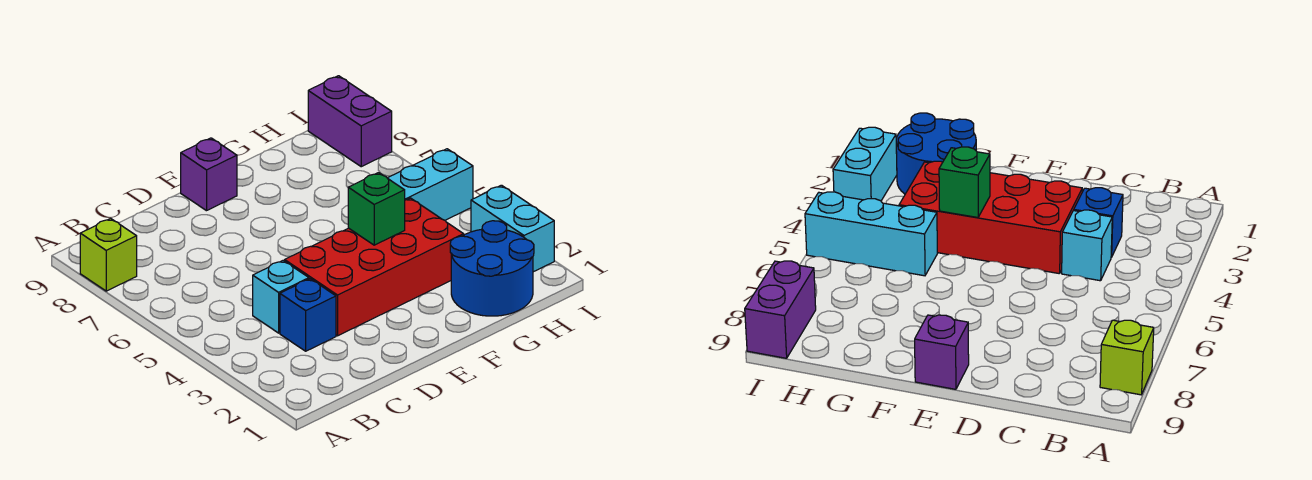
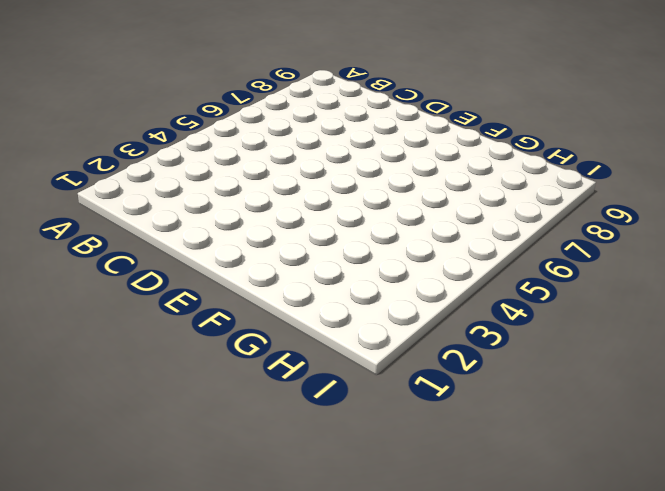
none -> lime brick A8 level 1
none -> blue brick C3 level 1

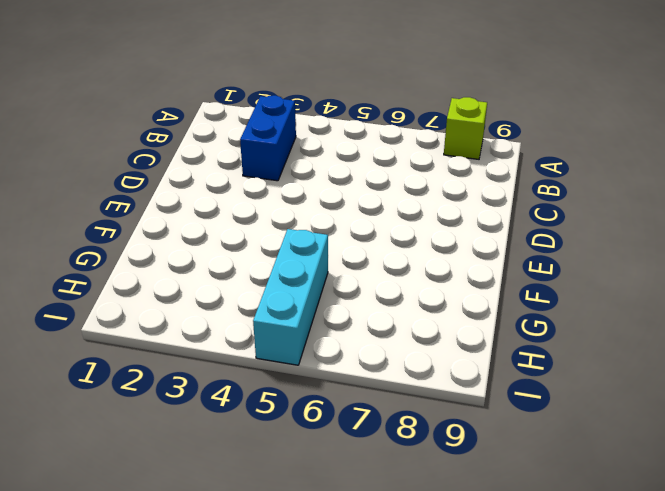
blue brick B3:C3 level 1 -> blue brick C3 level 1
none -> cyan brick C4 level 1
none -> red brick D3:G4 level 1

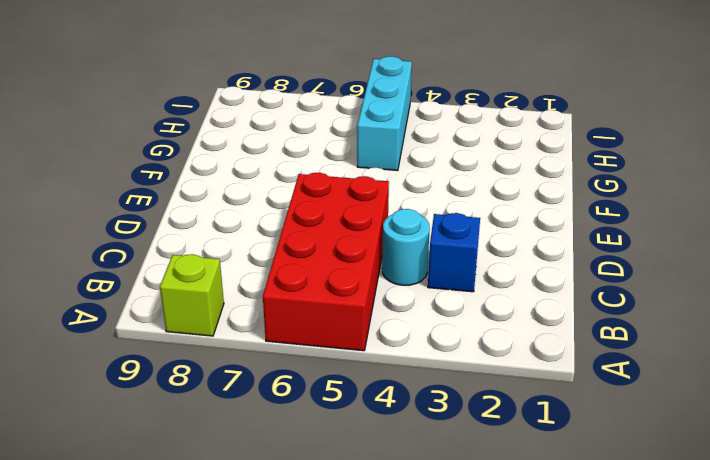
red brick A5:D6 level 1 -> red brick D3:G4 level 1
cyan round brick C4 level 1 -> cyan brick C4 level 1
none -> purple brick E9 level 1
none -> blue round brick G1:H2 level 1

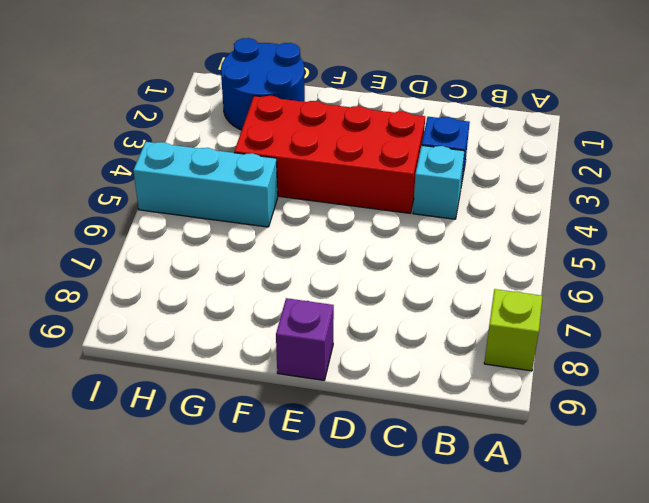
none -> cyan brick I2:I3 level 1
none -> purple brick I8:I9 level 1

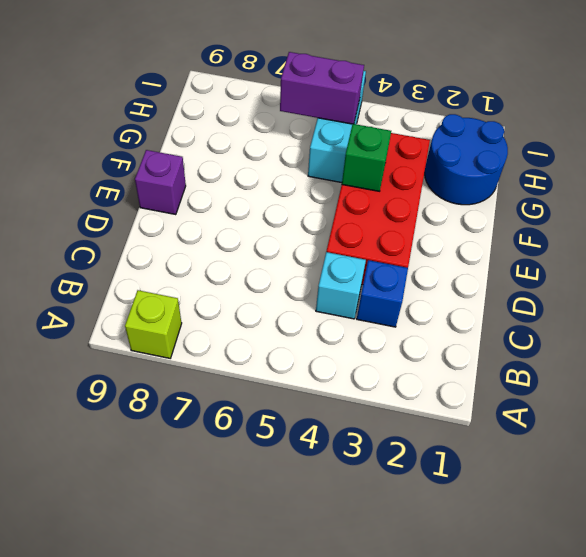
purple brick H5:H6 level 2 -> purple brick I8:I9 level 1
none -> cyan brick I2:I3 level 1

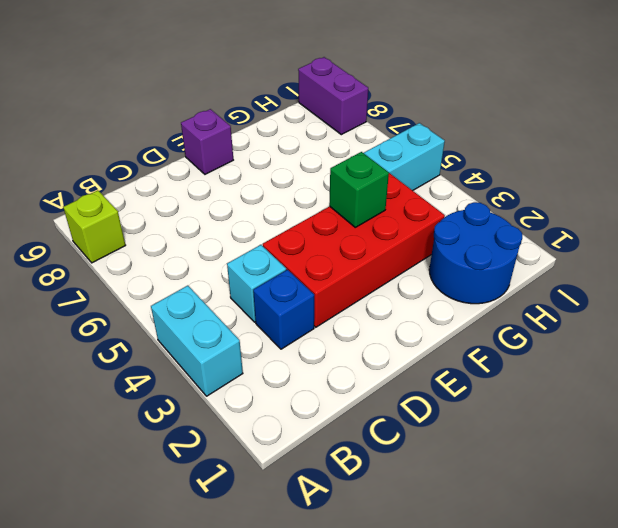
cyan brick A3:A4 level 1 -> cyan brick I2:I3 level 1

